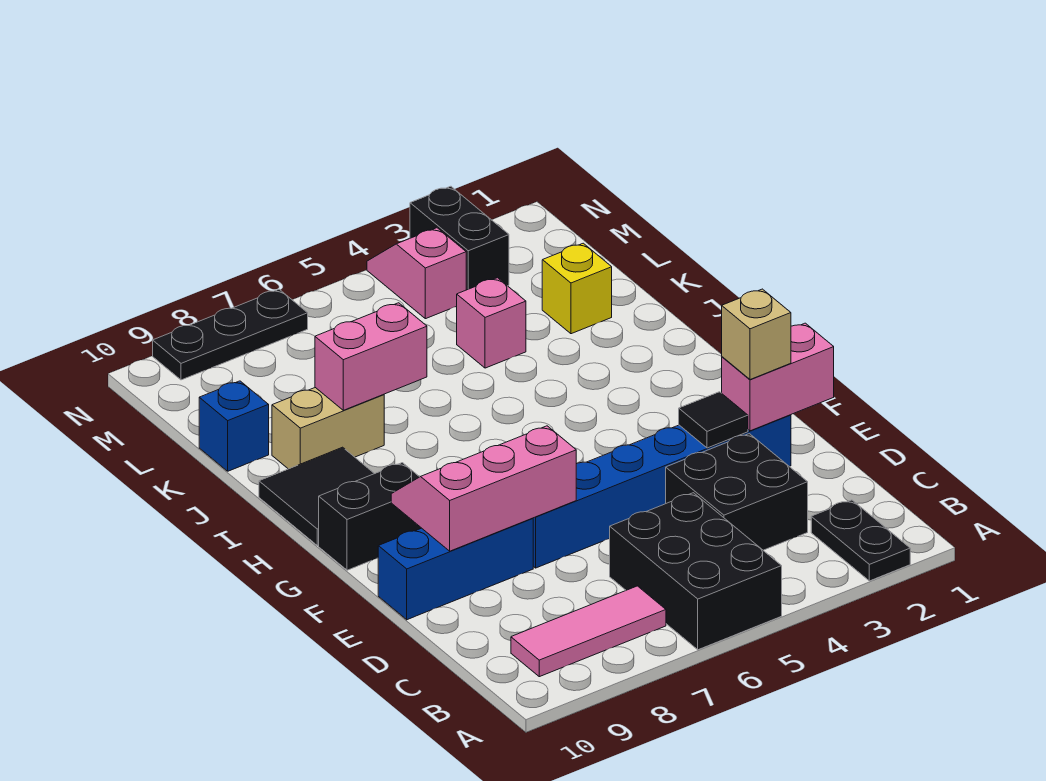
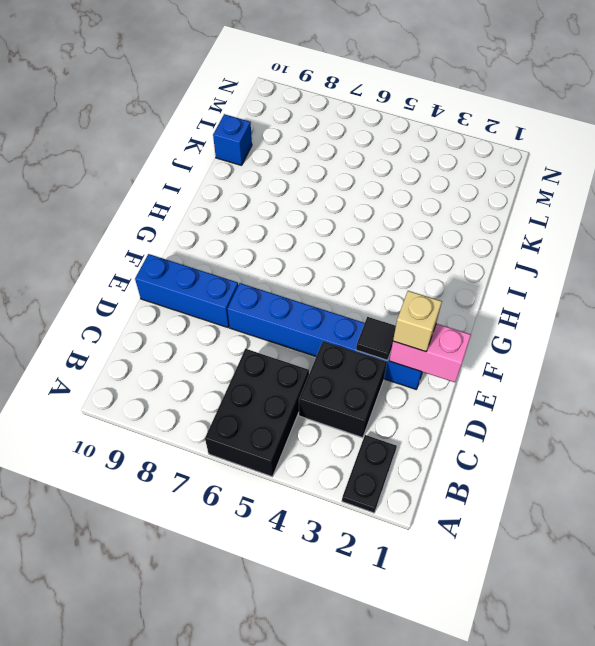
none -> pink tile B7:B9 level 1
none -> black brick G9:G10 level 1
none -> black tile H9:I10 level 1

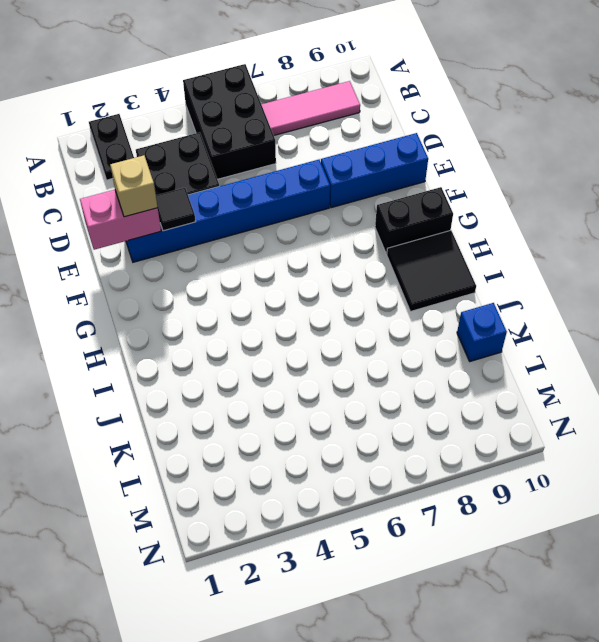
none -> tan brick J8:J9 level 1
none -> yellow brick K2 level 1
none -> pink brick K4 level 1

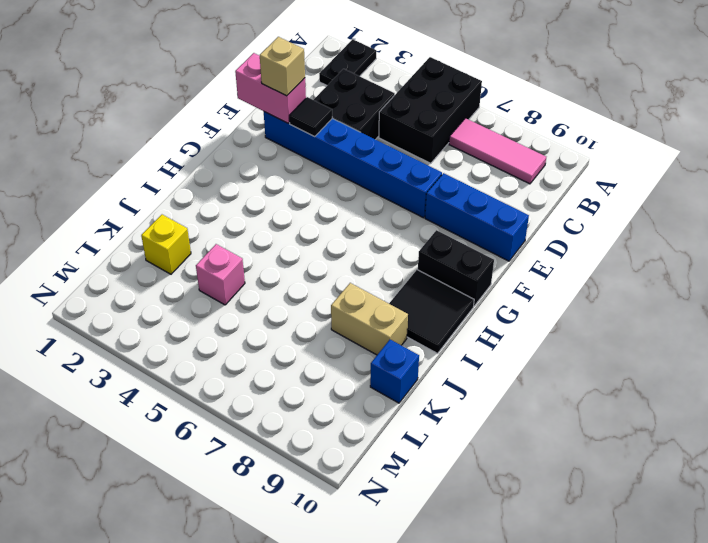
none -> black brick M3:N3 level 1
none -> pink slope M4:N4 level 1 top M
none -> black plate N7:N9 level 1

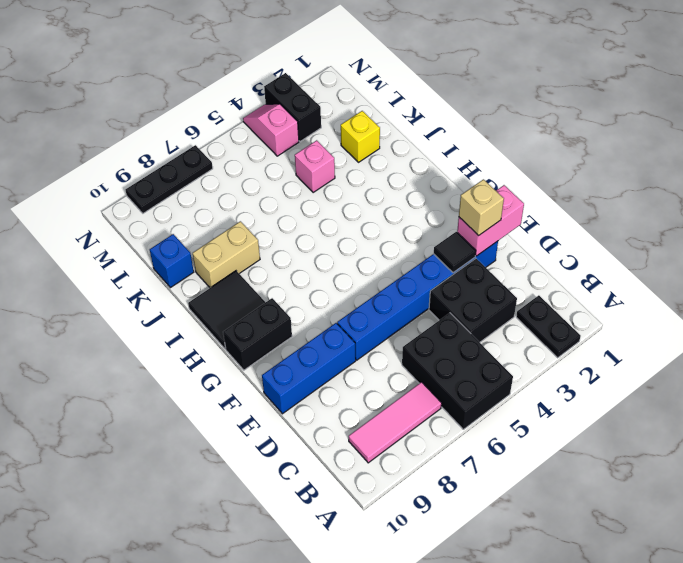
none -> pink slope E7:F9 level 2 top E
none -> pink brick J7:J8 level 2

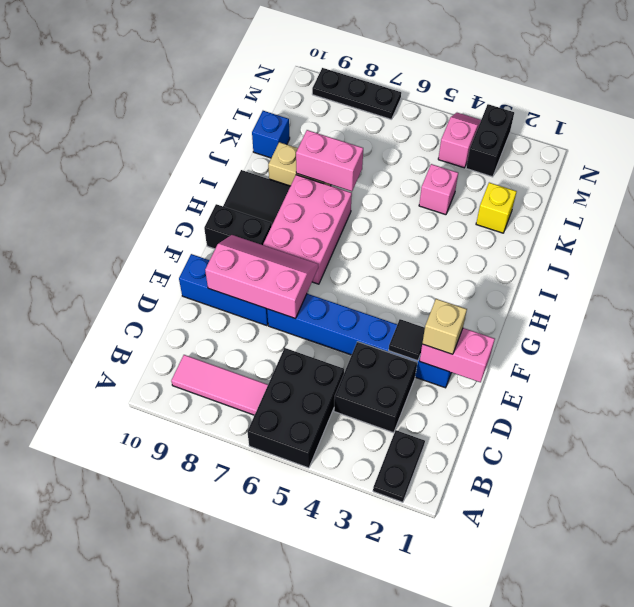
pink brick G7:I8 level 1 -> none

